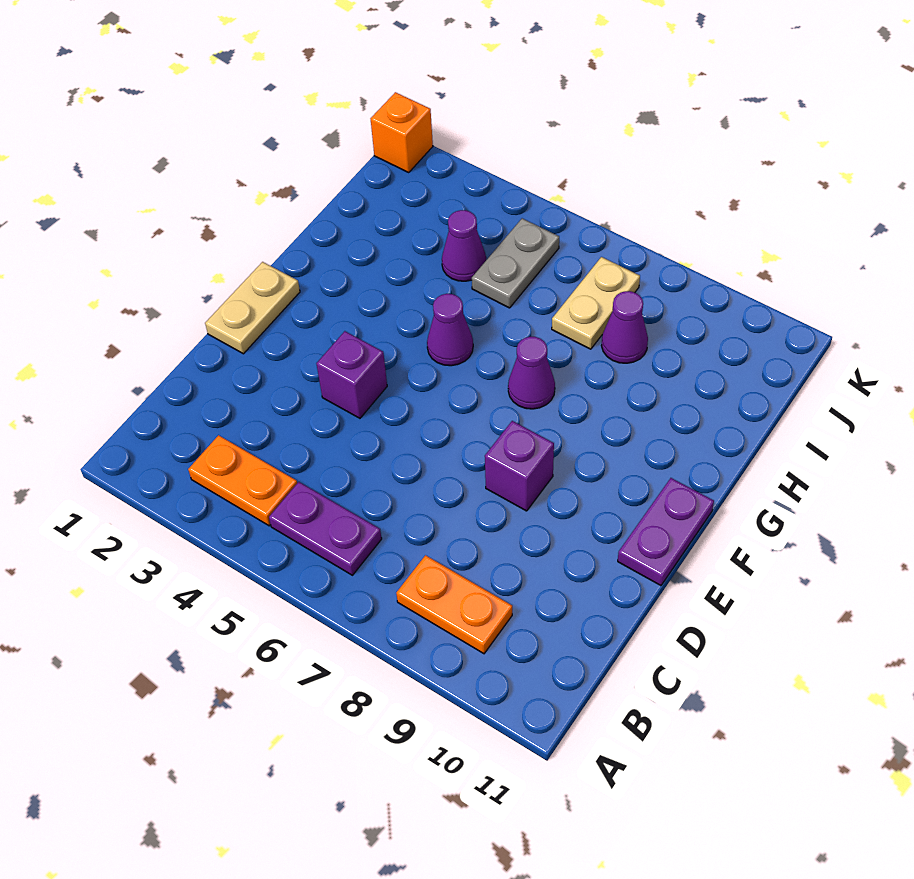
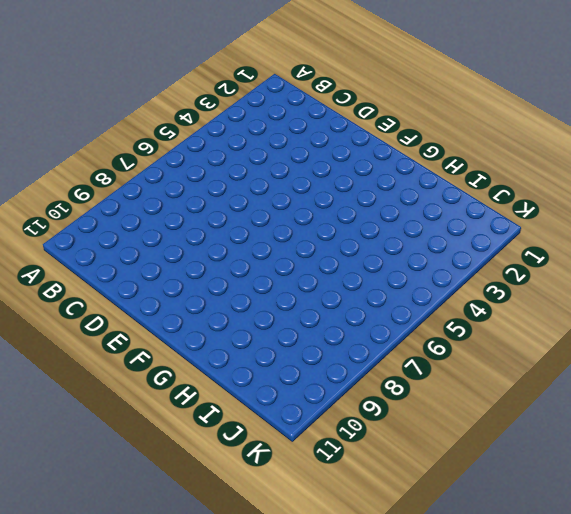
none -> orange plate B3:B4 level 1
none -> purple plate B5:B6 level 1
none -> orange plate B8:B9 level 1

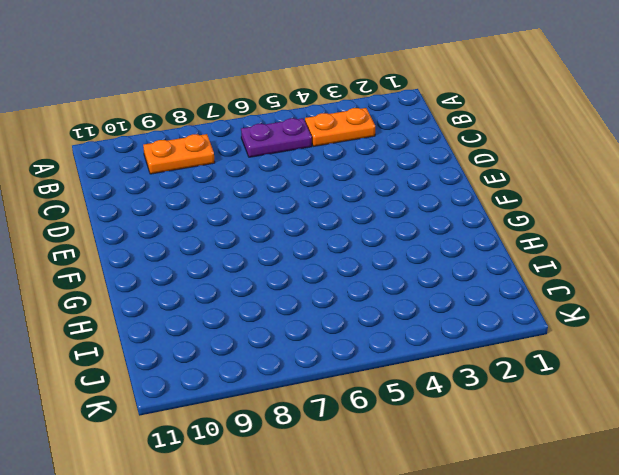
none -> tan plate E1:F1 level 1
none -> purple brick E4 level 1
none -> purple brick E8 level 1

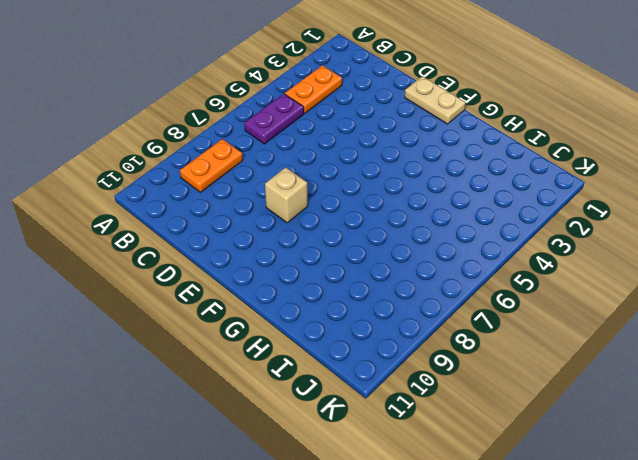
tan brick E8 level 1 -> purple brick E8 level 1
none -> purple brick E4 level 1
none -> purple plate E11:F11 level 1
none -> purple cone G5 level 1

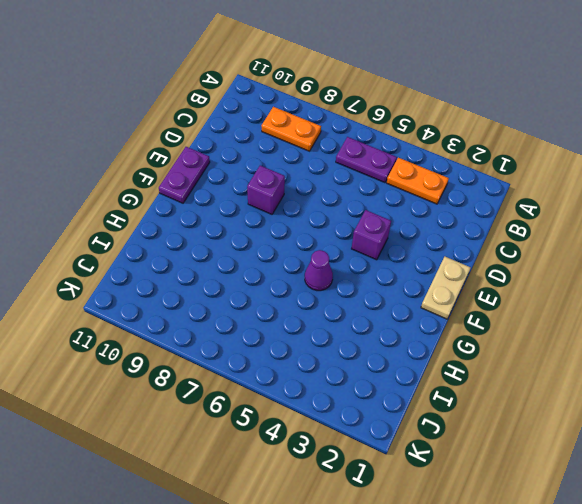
none -> purple cone G7 level 1
none -> purple cone I4 level 1
none -> grey plate I5:J5 level 1

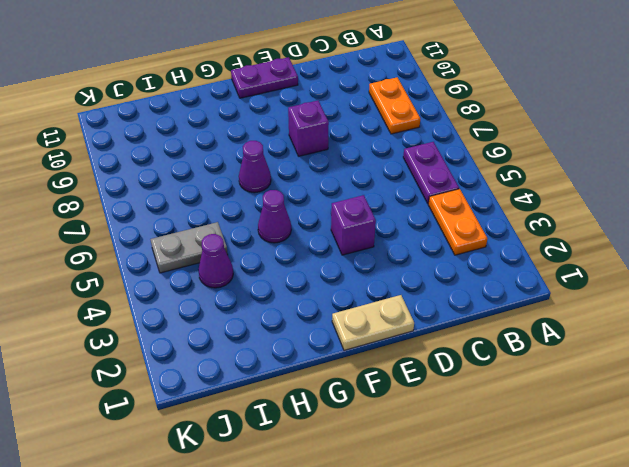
none -> tan plate I7:J7 level 1
none -> purple cone I8 level 1
none -> orange brick K1 level 1

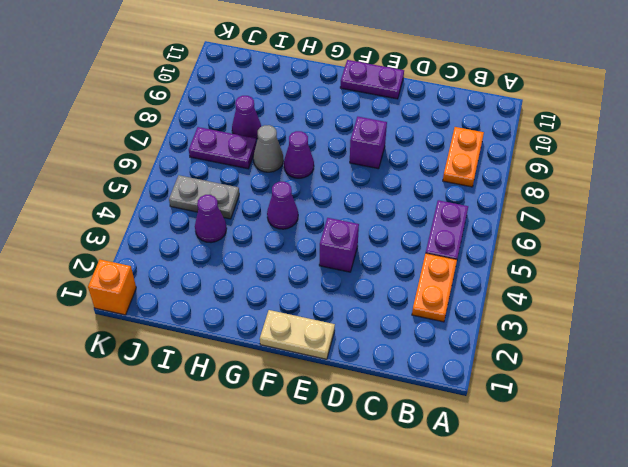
grey cone H7 level 1 -> none
purple plate I7:J7 level 1 -> tan plate I7:J7 level 1

